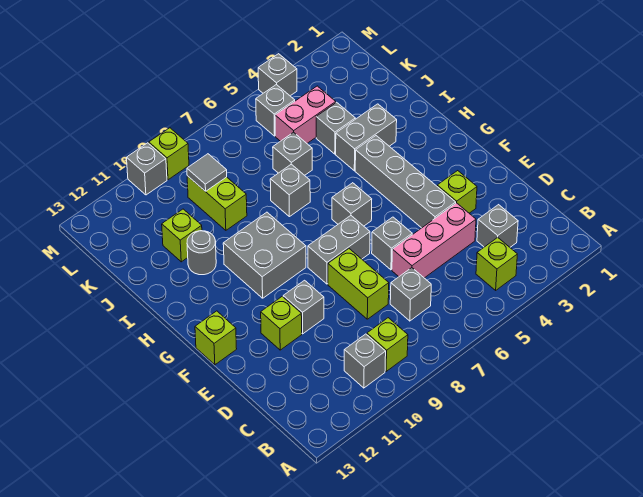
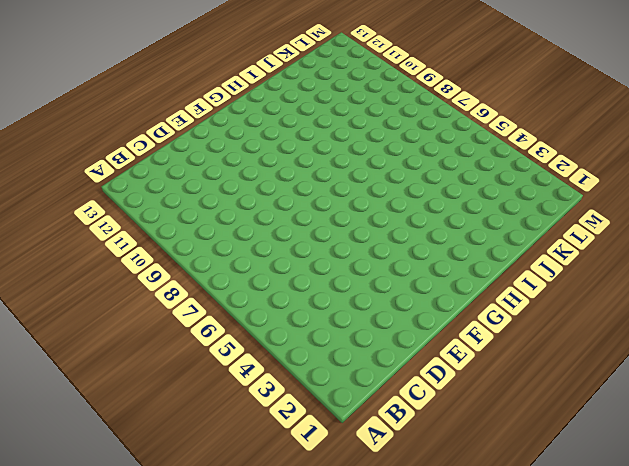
none -> lime brick B4 level 1
none -> lime brick B9 level 1
none -> grey brick B10 level 1

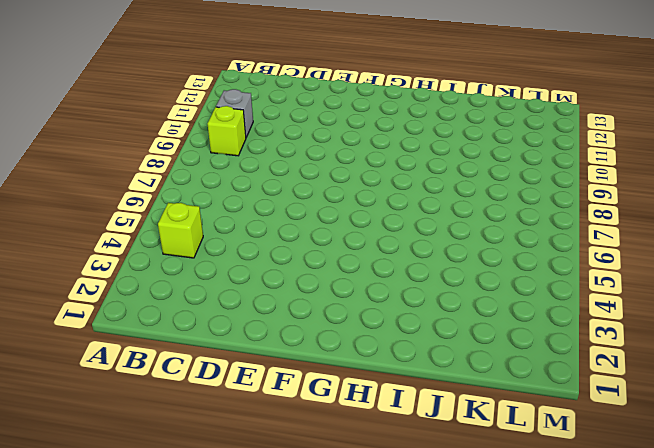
none -> grey brick C3 level 1
none -> grey brick C7 level 1
none -> pink brick D4:D6 level 1

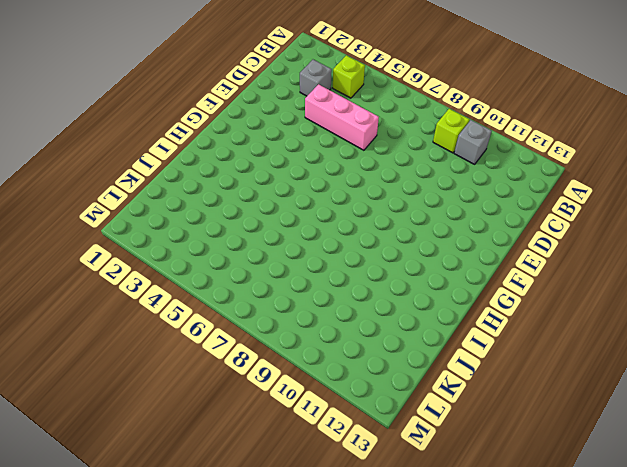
none -> grey brick C7 level 1
none -> lime brick D8:E8 level 1
none -> lime brick E3 level 1

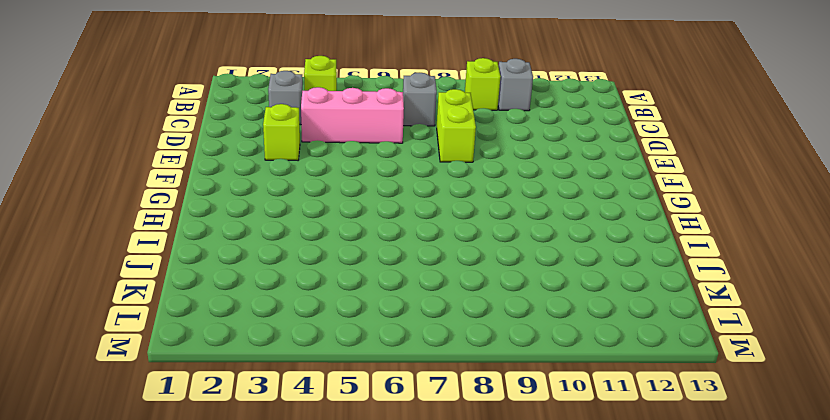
none -> grey brick E4:H4 level 1
none -> grey brick E6 level 1
none -> grey brick E10 level 1

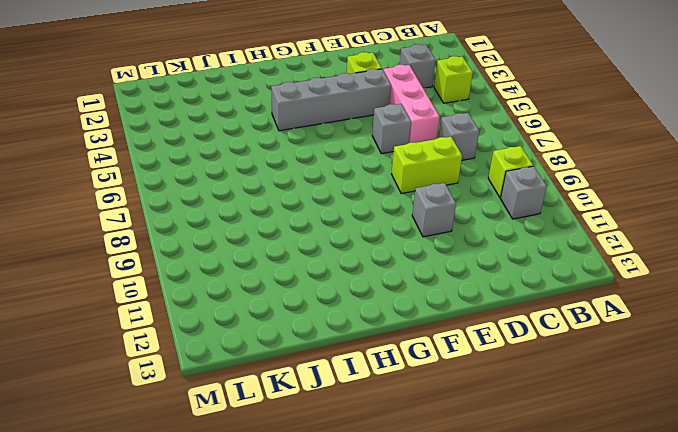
none -> lime brick E11 level 1
none -> grey brick F7:F8 level 1
none -> lime brick F13 level 1

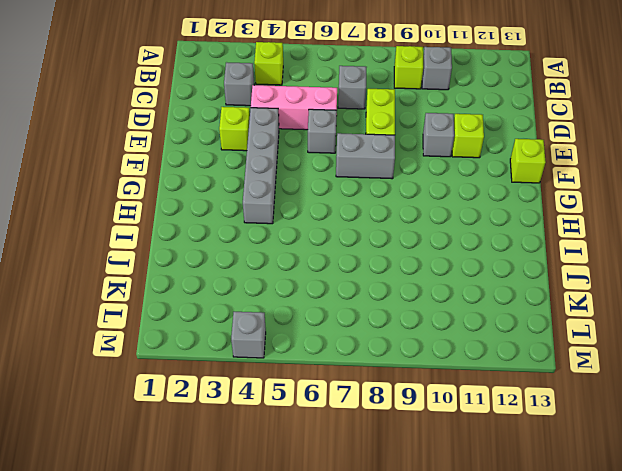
none -> grey brick G6 level 1
none -> grey brick G9:H10 level 1
none -> grey brick I3:I4 level 1

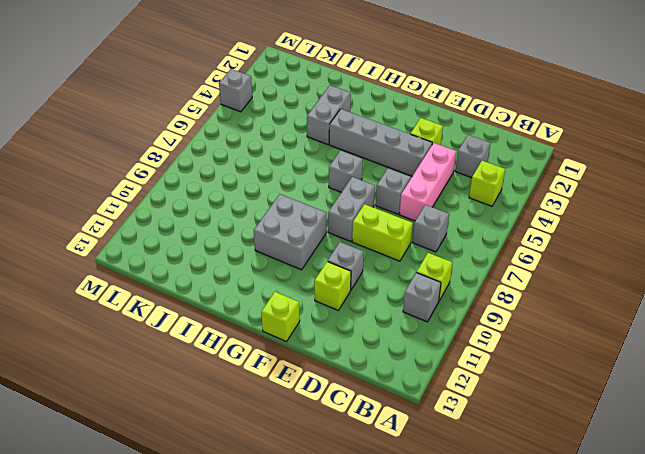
none -> grey brick I7 level 1
none -> grey round brick I11 level 1
none -> grey brick J4 level 1

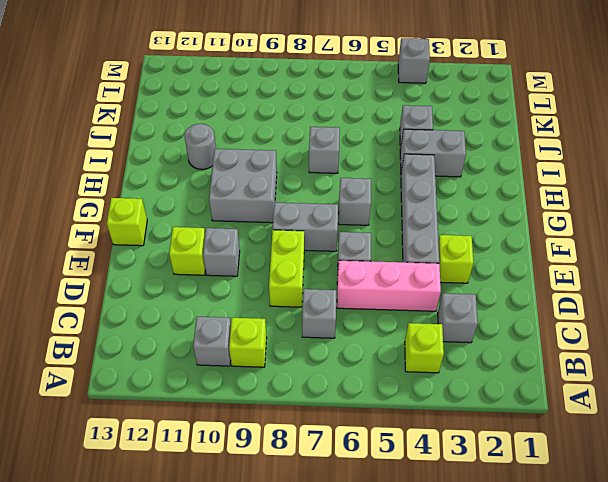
none -> grey brick J6 level 1
none -> lime brick J9:K9 level 1
none -> lime brick J11 level 1

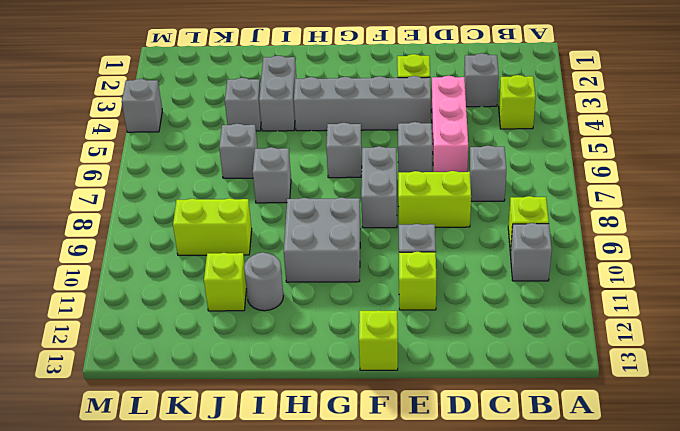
none -> pink brick K4:K5 level 1
none -> grey brick L5 level 1
none -> lime brick M9 level 1

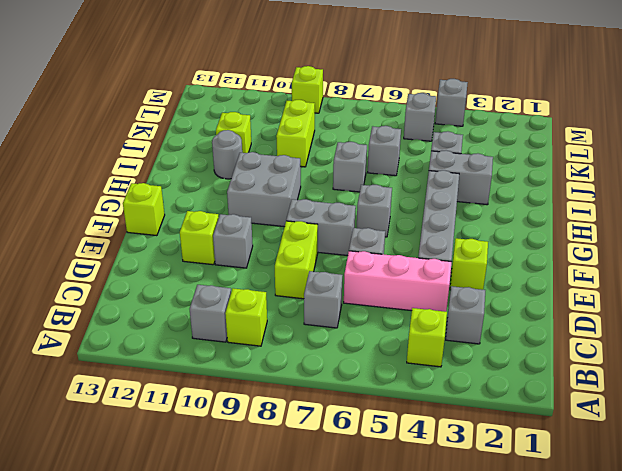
none -> pink brick K4:K5 level 1
none -> grey brick M10 level 1
none -> grey tile K9 level 2

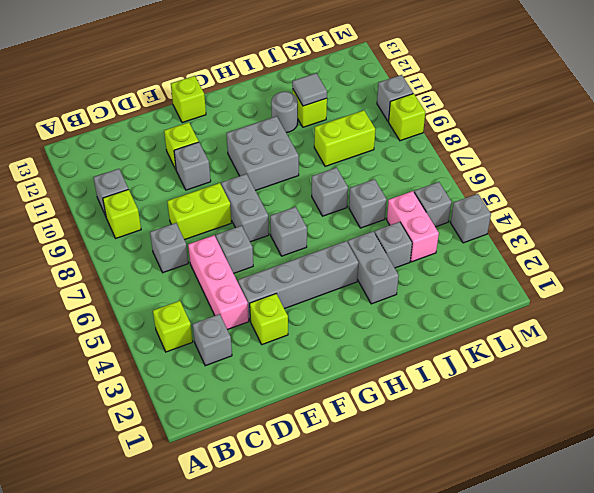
grey tile J11 level 2 -> grey tile K9 level 2

